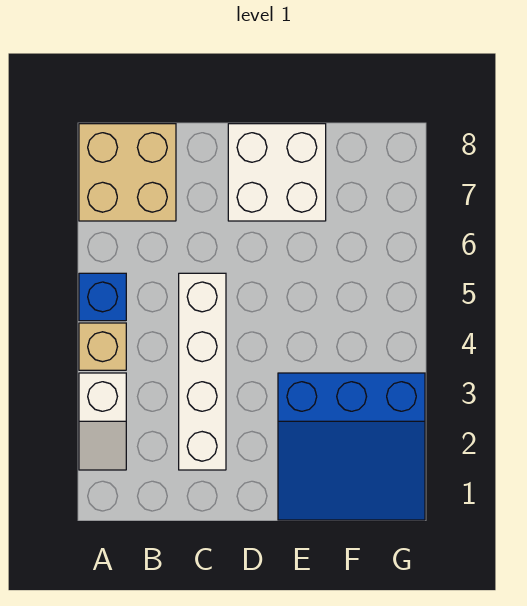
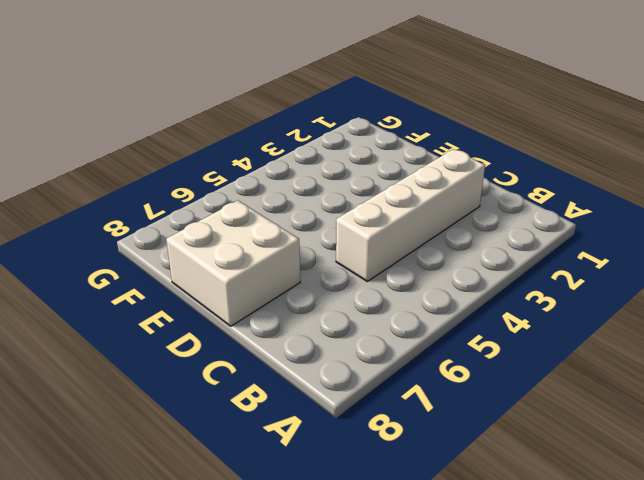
none -> white slope A2:A3 level 1 top 3
none -> tan brick A4 level 1

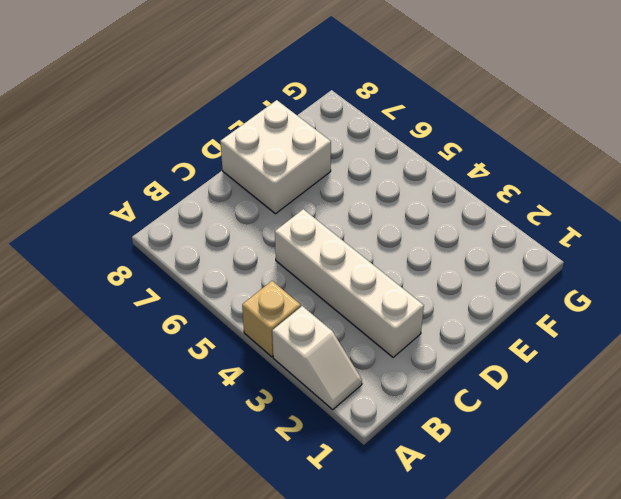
none -> blue brick A5 level 1
none -> tan brick A7:B8 level 1

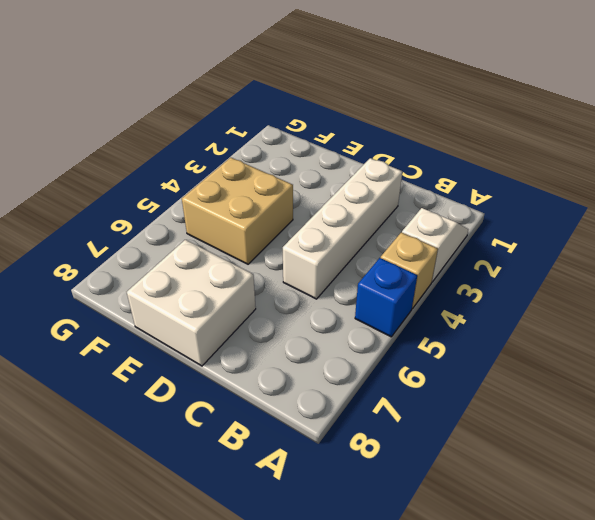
tan brick E4:F5 level 1 -> tan brick A7:B8 level 1
none -> blue slope E1:G3 level 1 top 3

